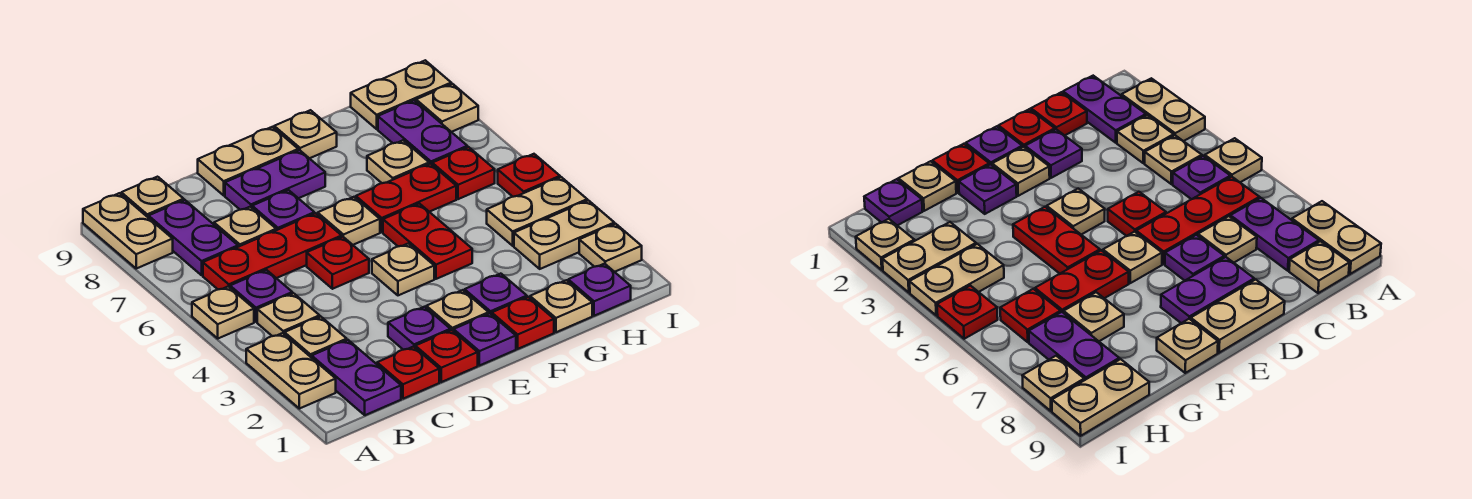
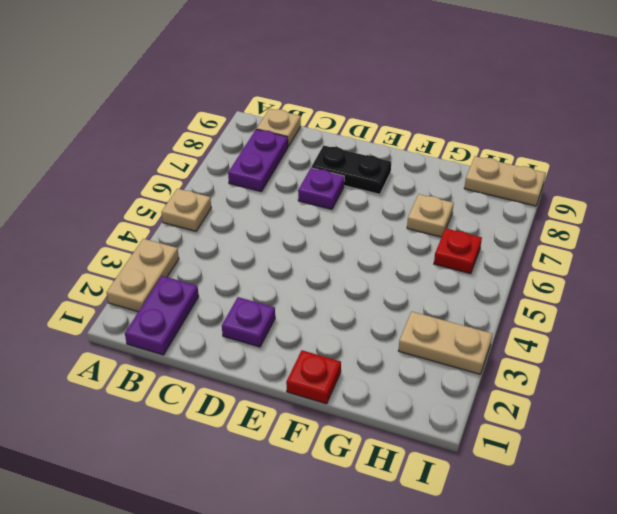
black plate D8:E8 level 1 -> purple plate D8:E8 level 1
none -> tan plate A8:A9 level 1
none -> tan plate B3 level 1
none -> tan plate B4 level 1
none -> purple plate B5 level 1

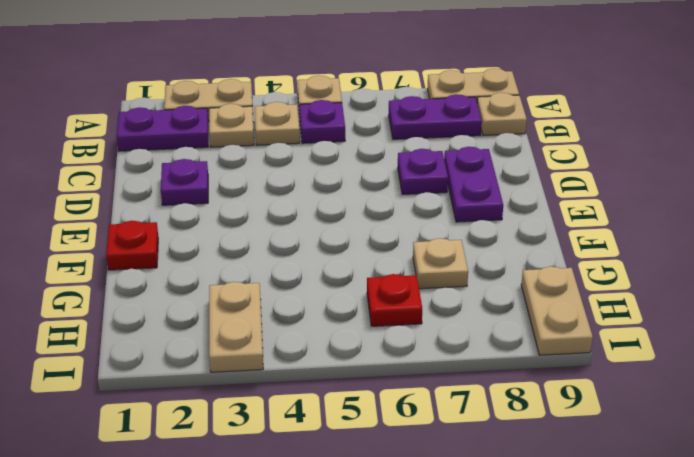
none -> red plate B6:D6 level 1
none -> red plate C1 level 1
none -> tan plate C7 level 1
none -> red plate D1 level 1

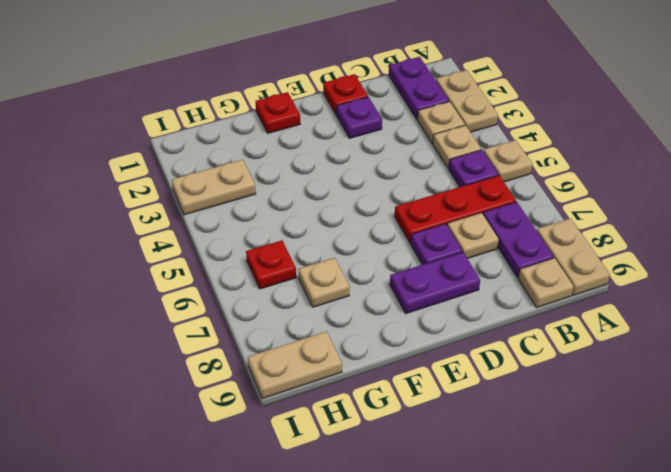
none -> red plate C1 level 1
none -> red plate D5 level 1
none -> tan plate D9:E9 level 1
none -> purple plate E1 level 1

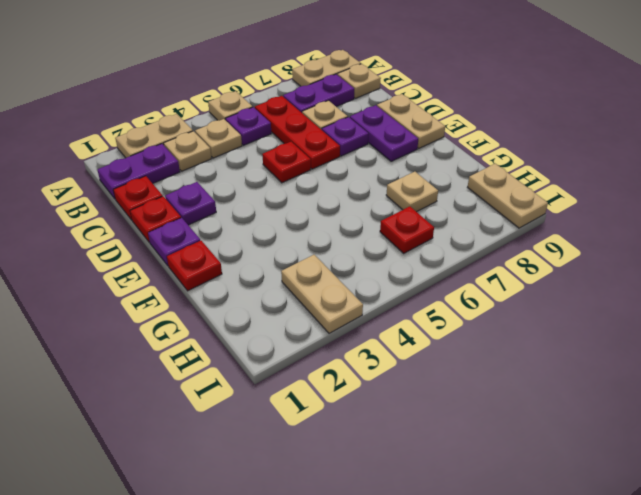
none -> tan plate E2 level 1
none -> tan plate E4 level 1
none -> tan plate E6 level 1
none -> purple plate F2 level 1

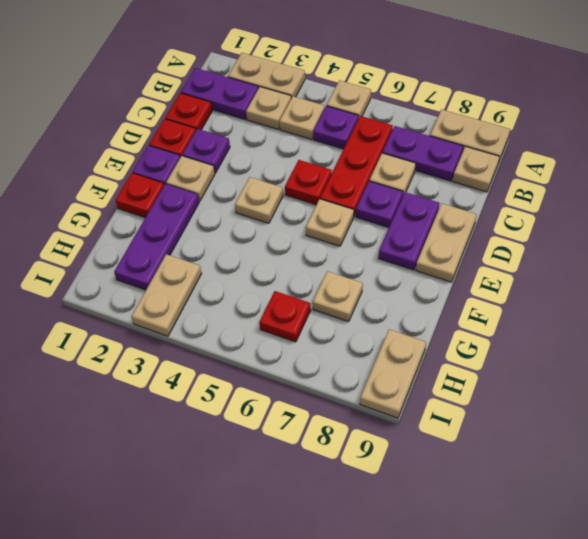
purple plate F2:H2 level 1 -> purple plate F2 level 1
none -> red plate F4:F5 level 1
none -> red plate F6:G6 level 1
none -> tan plate F9 level 1
none -> tan plate G1 level 1

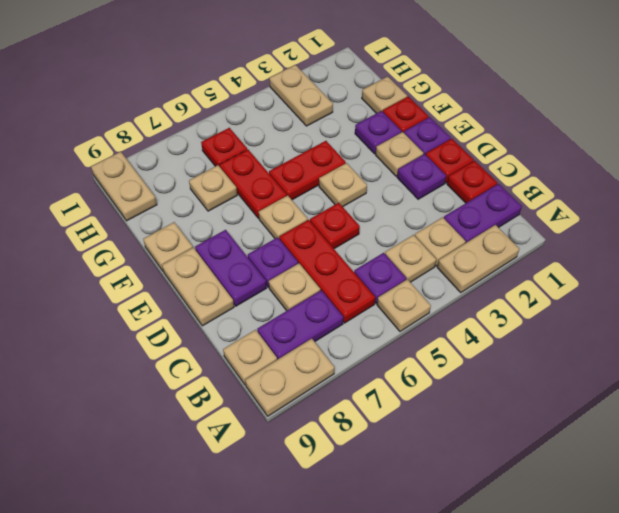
none -> purple plate H1 level 1
none -> tan plate H4:I4 level 1
none -> purple plate H7:H8 level 1
none -> tan plate I2 level 1

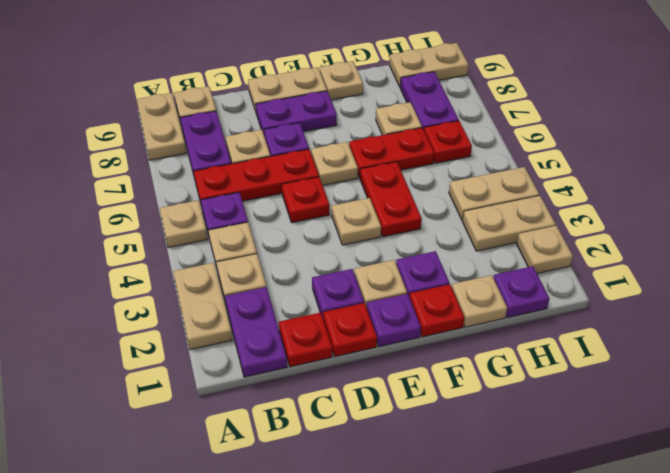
none -> red plate I5 level 1
none -> tan plate I8 level 1

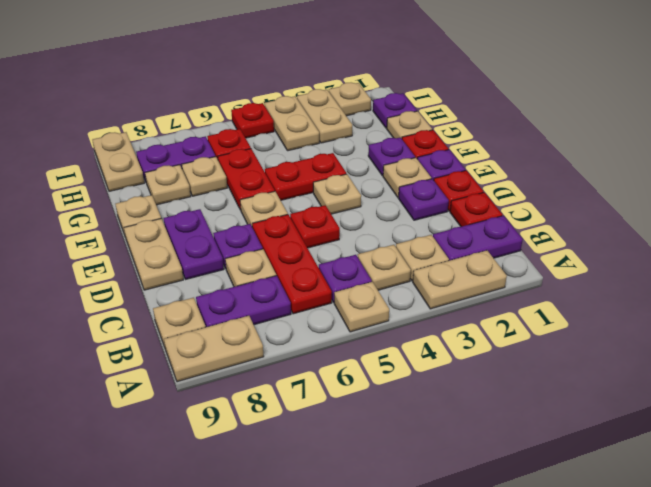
tan plate G8 level 1 -> tan plate I8 level 1

